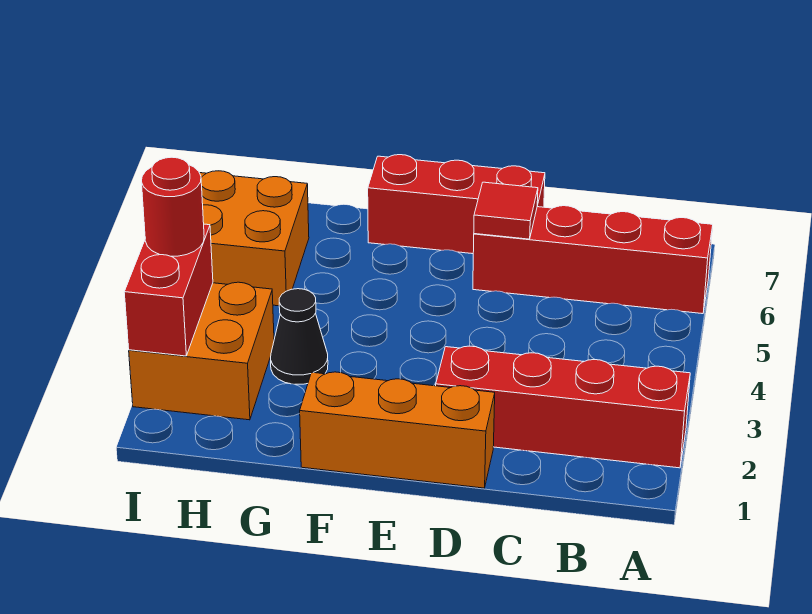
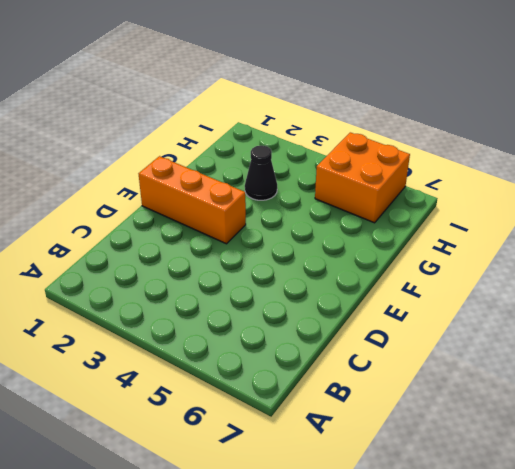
orange brick E1:E3 level 1 -> orange brick D1:F1 level 1
none -> red brick A2:D2 level 1
none -> red brick A6:D6 level 1

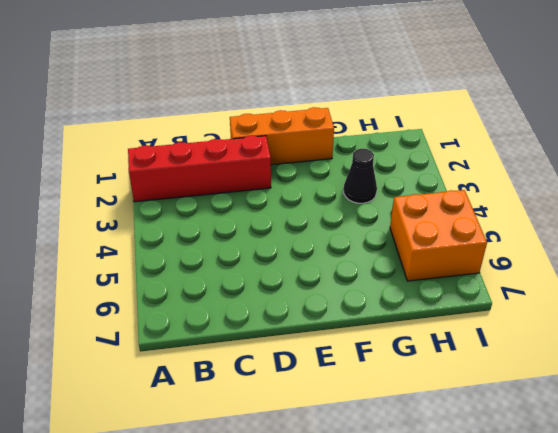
none -> red brick A6:D6 level 1
none -> red brick D7:F7 level 1

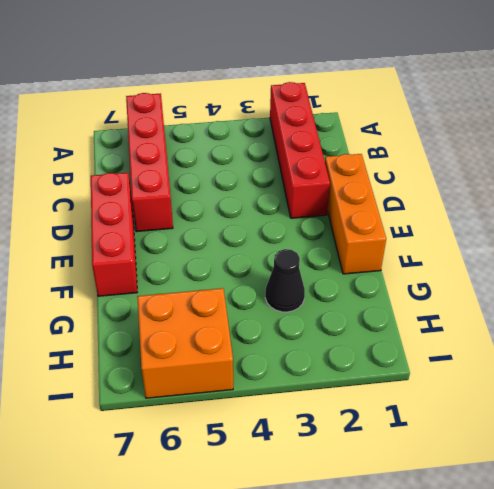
none -> orange brick H2:I3 level 1
none -> red tile D6 level 2

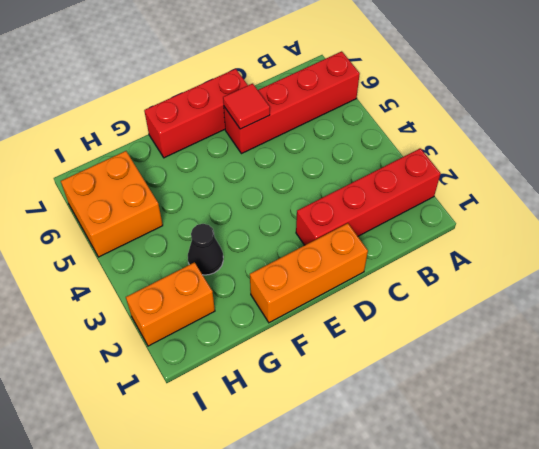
orange brick H2:I2 level 1 -> orange brick H2:I3 level 1
none -> red brick I2:I3 level 2
none -> red round brick I3 level 3

